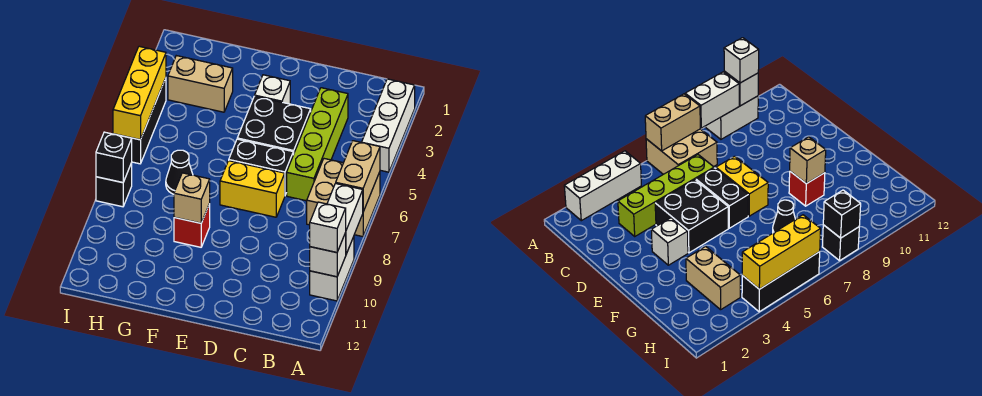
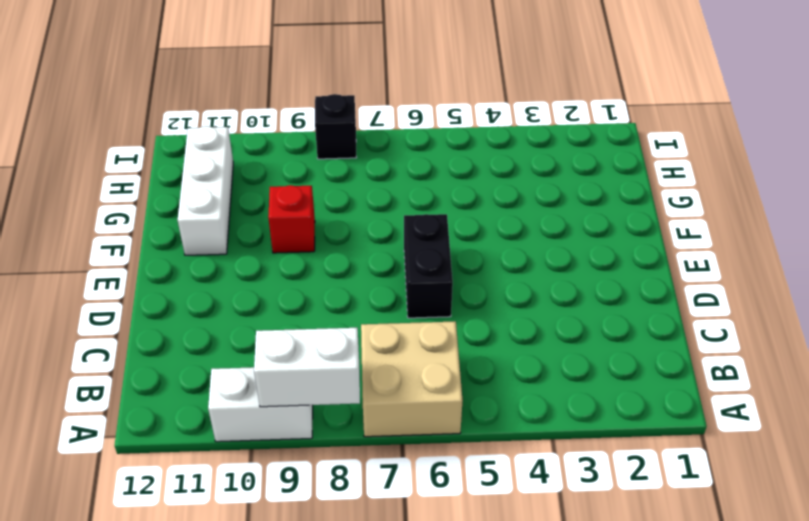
white brick F11:H11 level 1 -> white brick A2:A4 level 1
none -> lime brick C3:C6 level 1
none -> black brick D4:E5 level 1
none -> yellow brick D7:E7 level 1

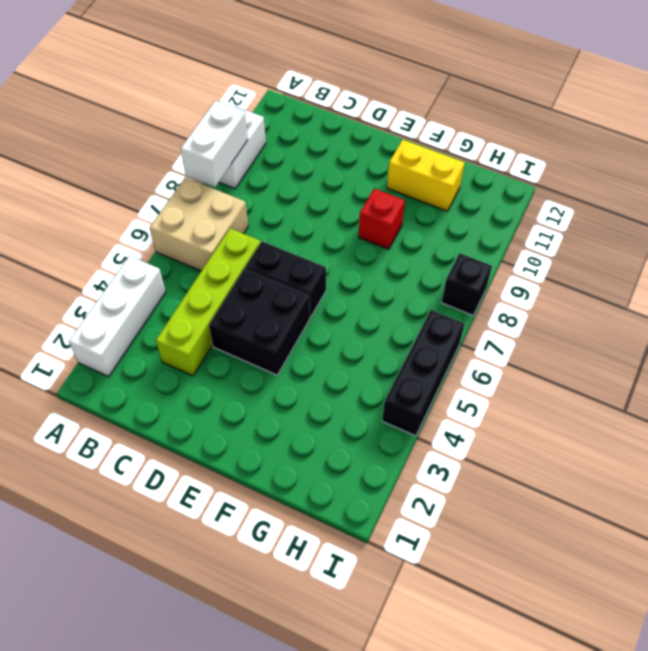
yellow brick F11:G11 level 1 -> yellow brick D7:E7 level 1
none -> white brick E3 level 1
none -> tan brick G3:H3 level 1
none -> black cone G7 level 1

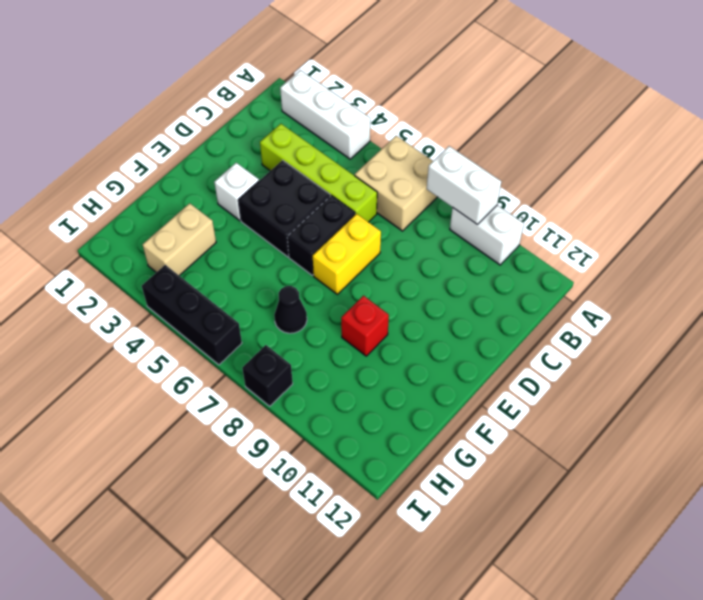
none -> tan brick A6:A7 level 2
none -> white brick A10 level 2
none -> tan brick F9 level 2

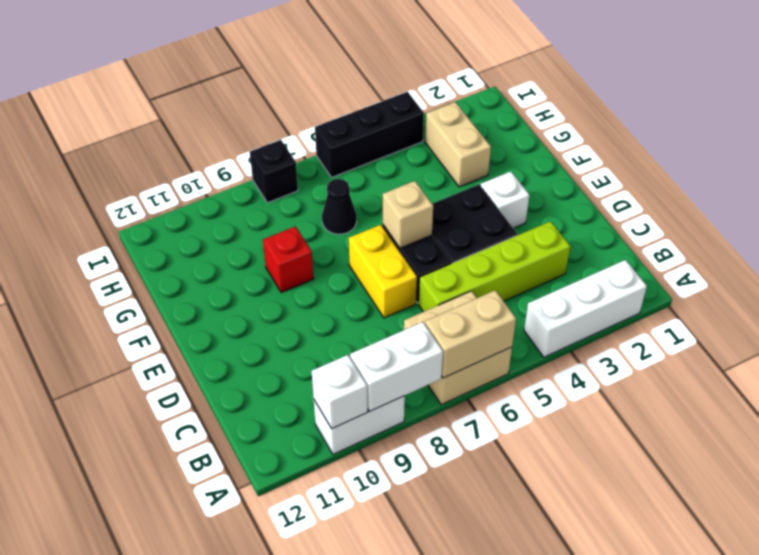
tan brick E6 level 2 -> tan brick F9 level 2
none -> yellow brick I4:I6 level 2
none -> black brick I8 level 2
none -> white brick A10 level 3

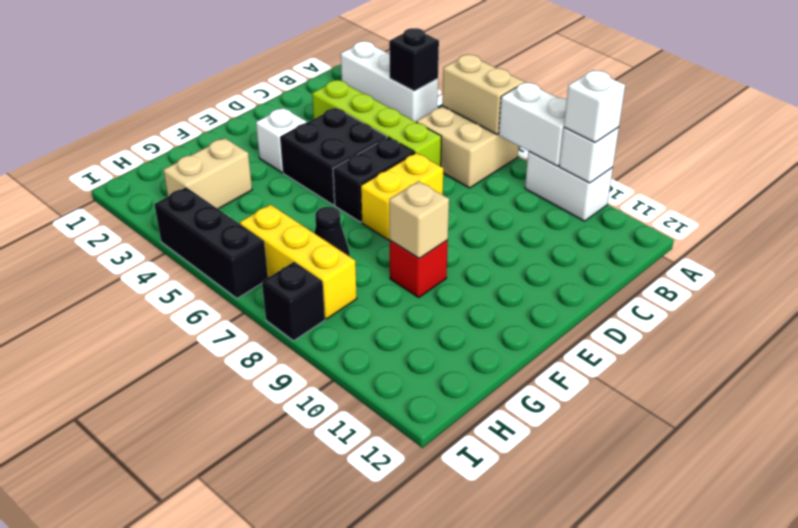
black brick A4 level 2 -> black brick I8 level 2
yellow brick H6:H8 level 1 -> yellow brick I4:I6 level 2

